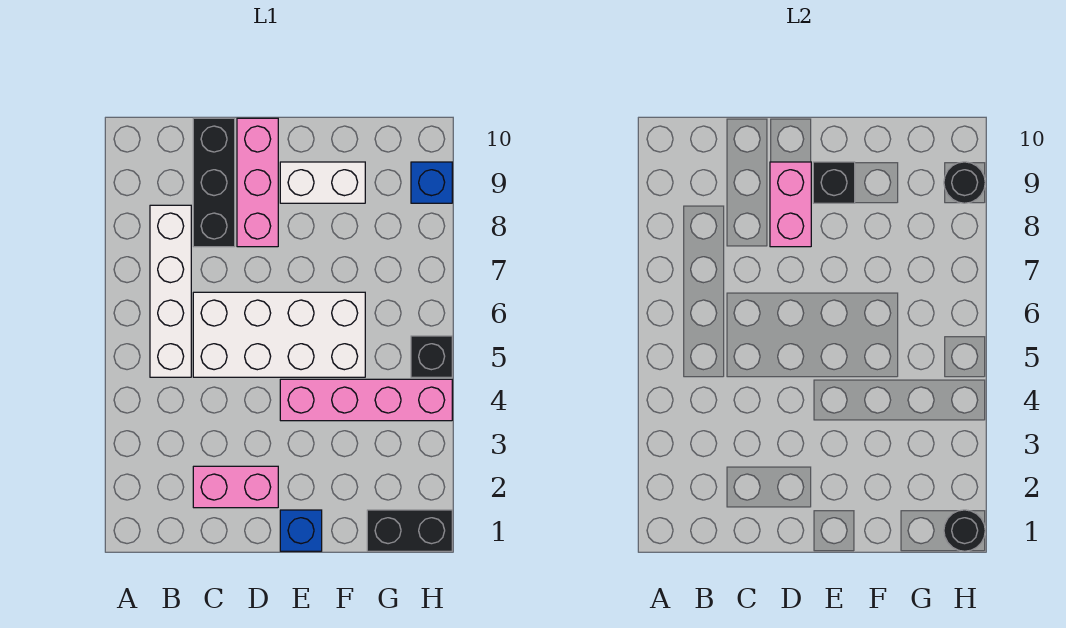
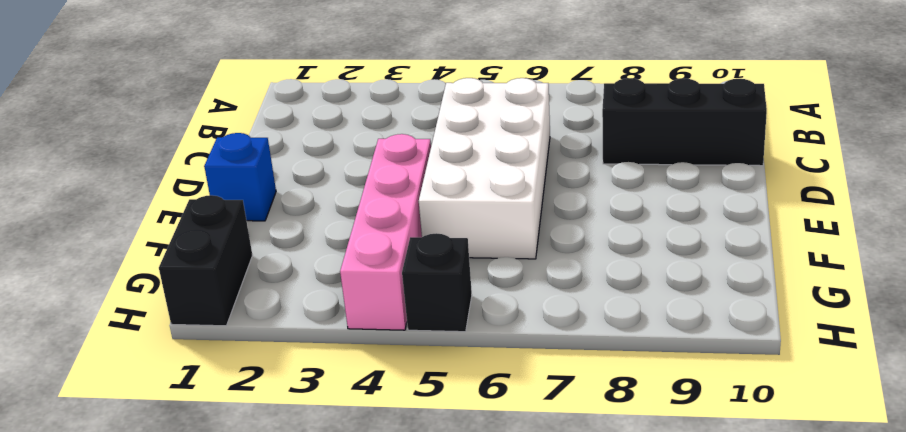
none -> white brick B5:B8 level 1
none -> pink brick C2:D2 level 1
none -> pink brick D8:D10 level 1

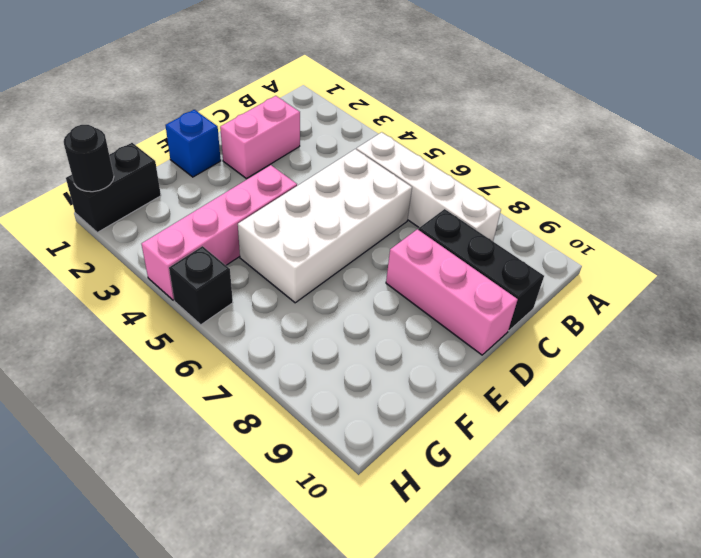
none -> white brick E9:F9 level 1
none -> blue brick H9 level 1
none -> pink brick D8:D9 level 2

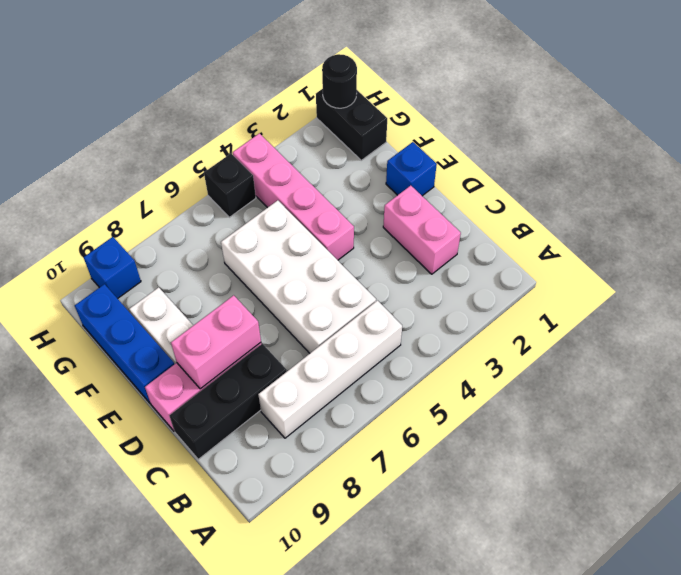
blue brick E10:G10 level 1 -> none
none -> black brick E9 level 2
none -> black round brick H9 level 2

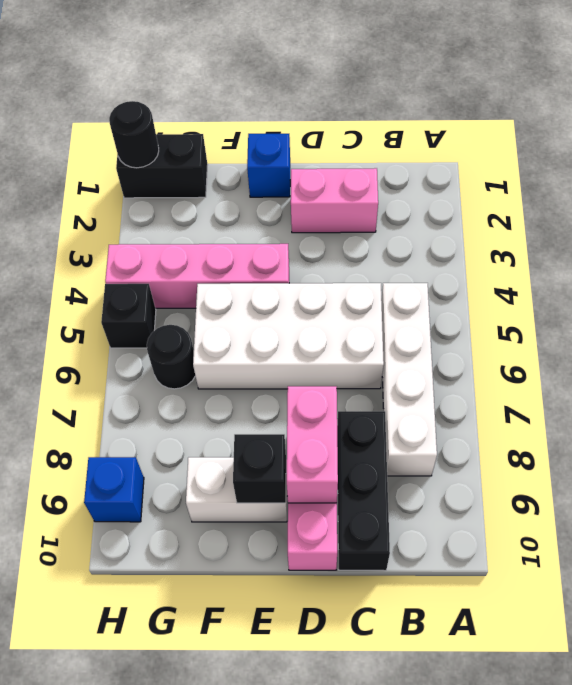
black round brick G6 level 1 -> black round brick H9 level 2

